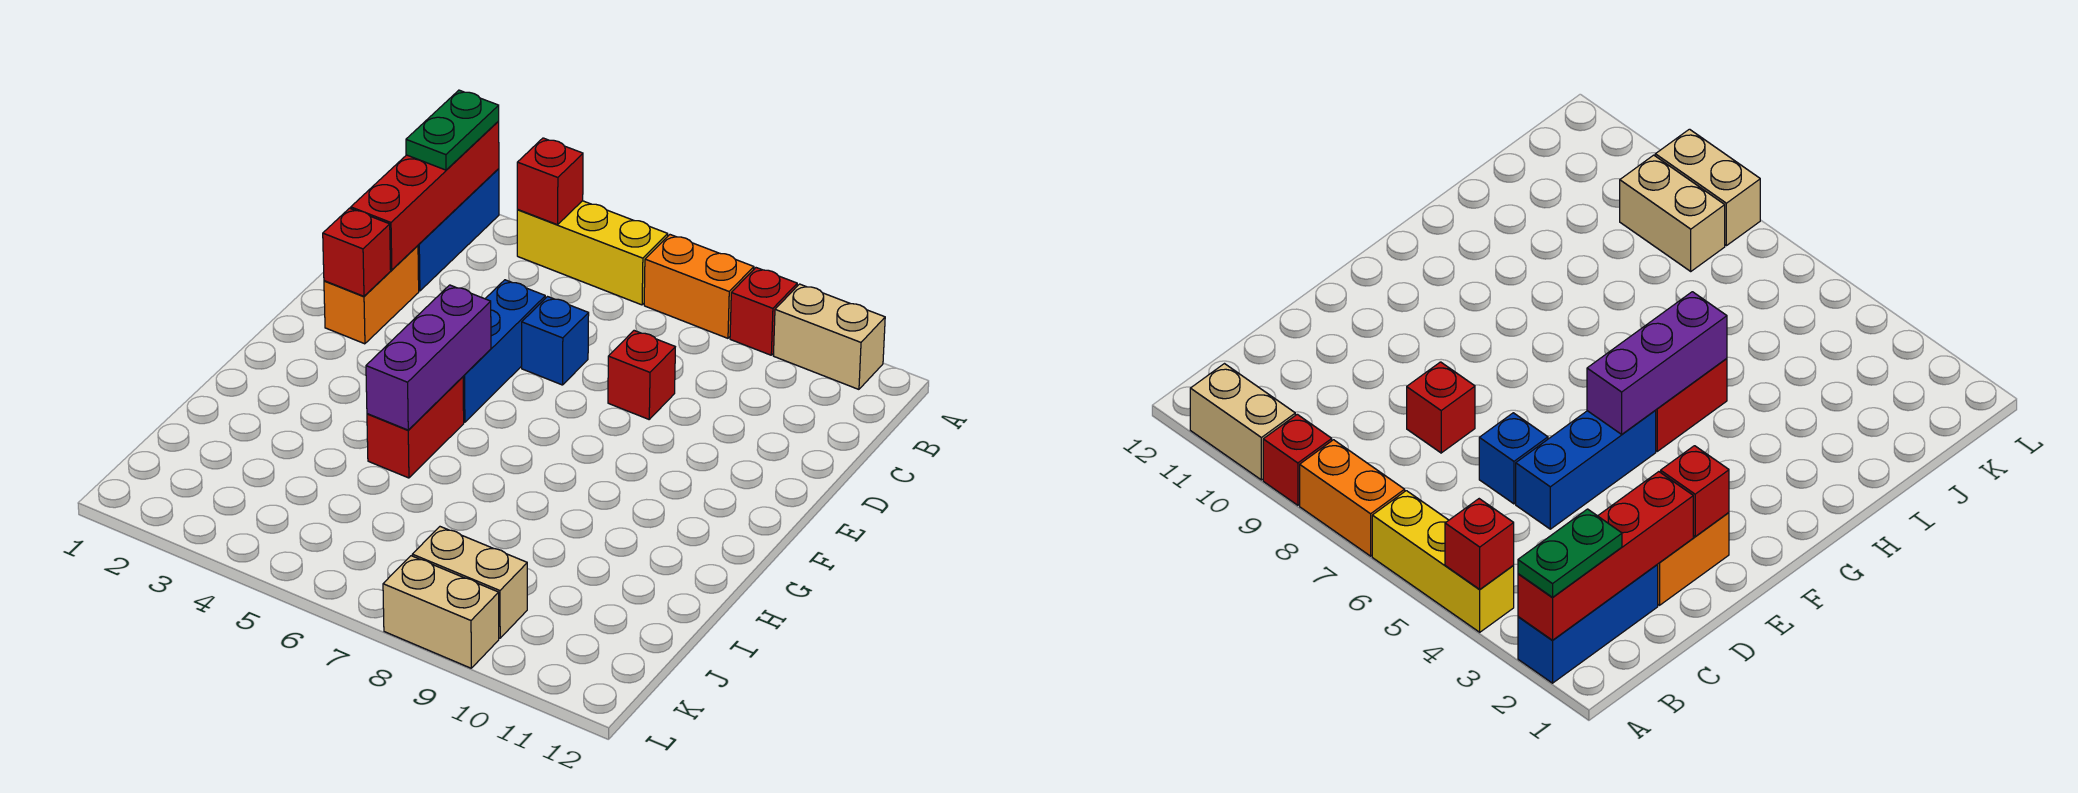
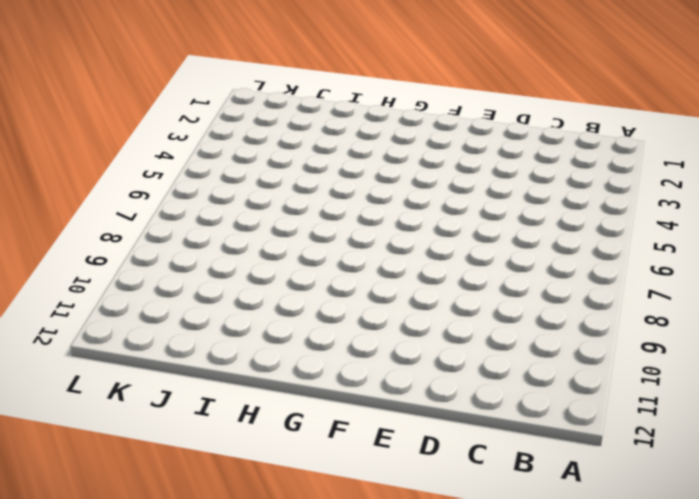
none -> blue brick A2:C2 level 1
none -> yellow brick A4:A6 level 1
none -> orange brick A7:A8 level 1

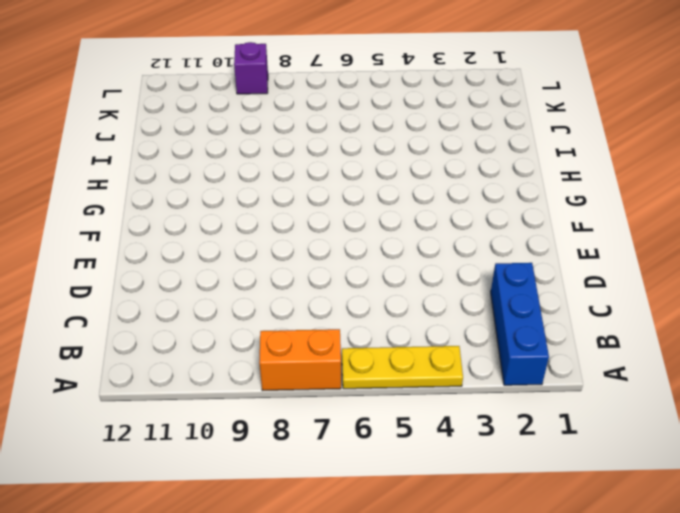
yellow plate A4:A6 level 1 -> yellow brick A4:A6 level 1
purple brick L9 level 1 -> tan brick L8:L9 level 1
none -> red brick A9 level 1
none -> tan brick A10:A11 level 1
none -> orange brick D2:E2 level 1

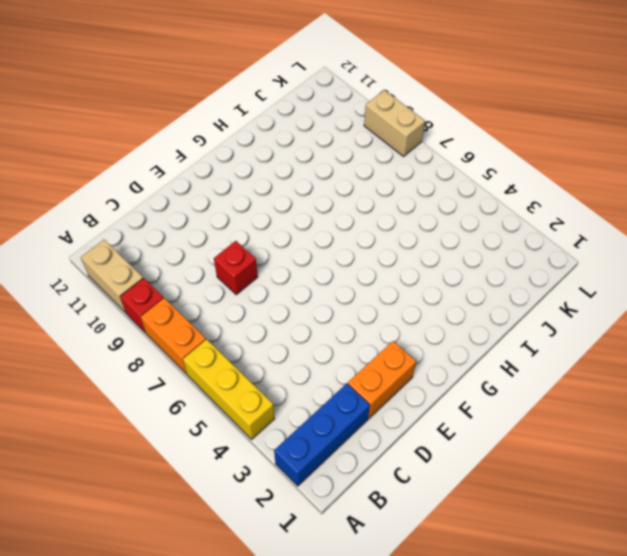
none -> blue brick D5:F5 level 1
none -> blue brick D6 level 1
none -> red brick G5:H5 level 1

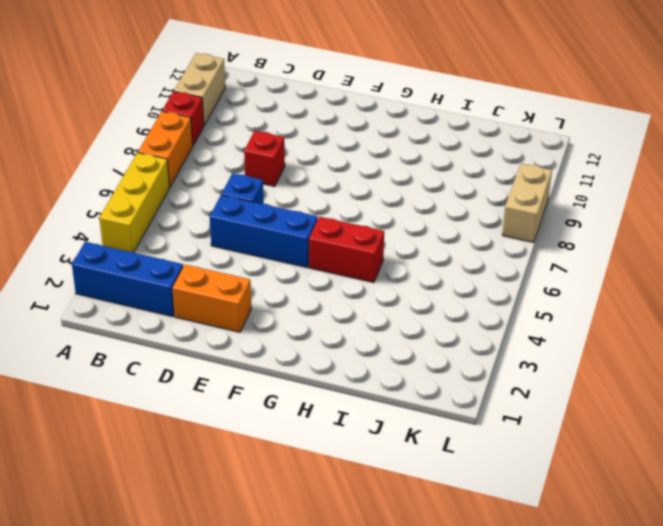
none -> tan brick K8:K9 level 1
none -> red brick A2:D2 level 2
none -> red brick A4 level 2

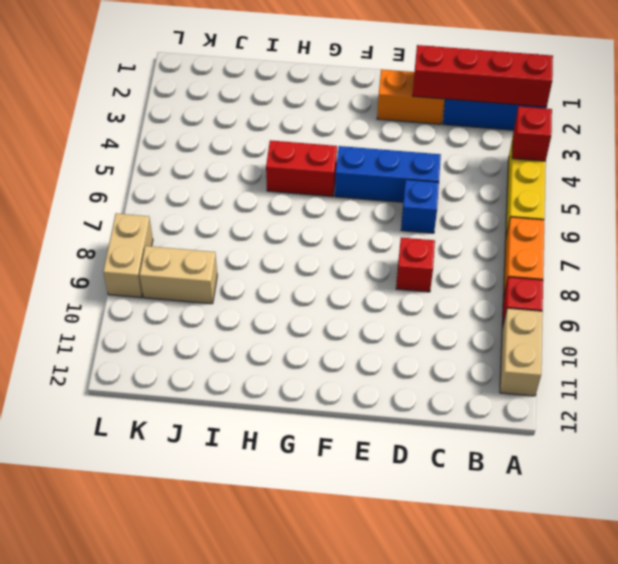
tan brick J9:K9 level 1 -> tan brick K8:K9 level 1
none -> red brick E2 level 2
none -> purple brick F5:H5 level 2
none -> green plate A2:B2 level 3

